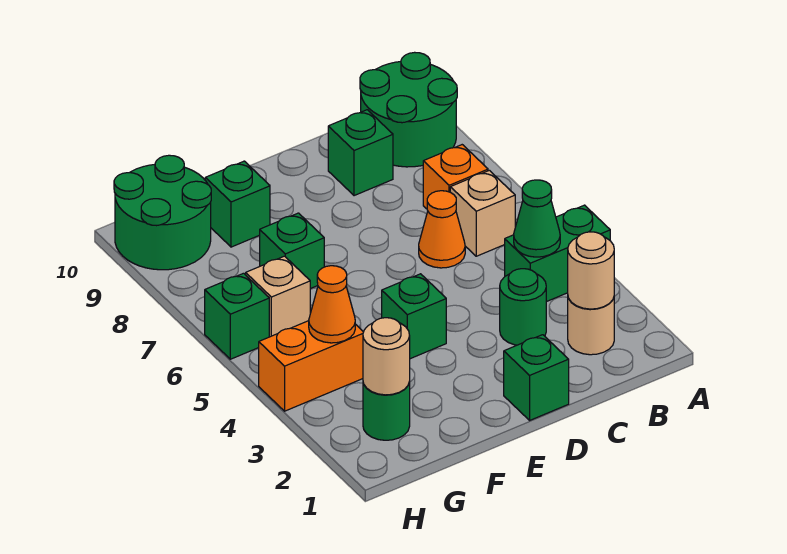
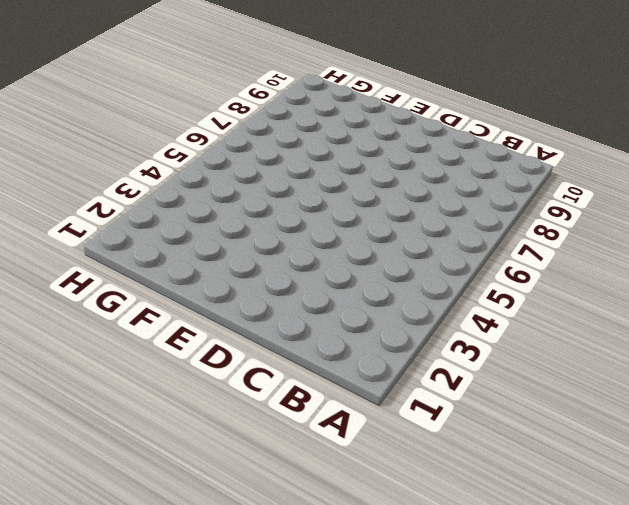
none -> green brick A4:B4 level 1
none -> green round brick A9:B10 level 1
none -> tan round brick B2 level 1

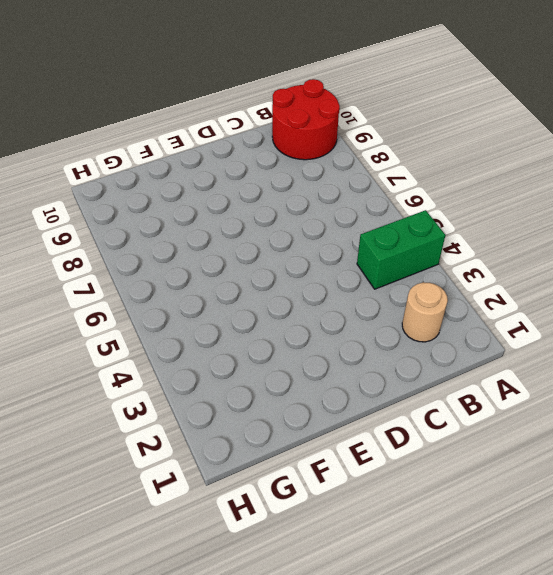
red round brick A9:B10 level 1 -> green round brick A9:B10 level 1
none -> tan brick B6 level 1
none -> orange brick B7 level 1
none -> green round brick C3 level 1

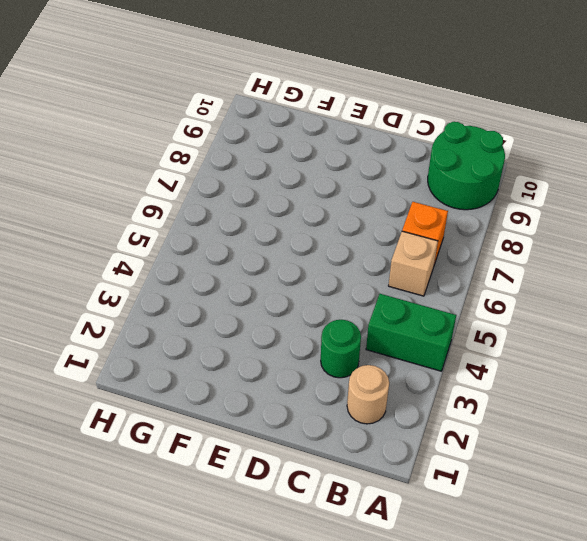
none -> orange cone C6 level 1
none -> green brick C9 level 1
none -> green brick D1 level 1

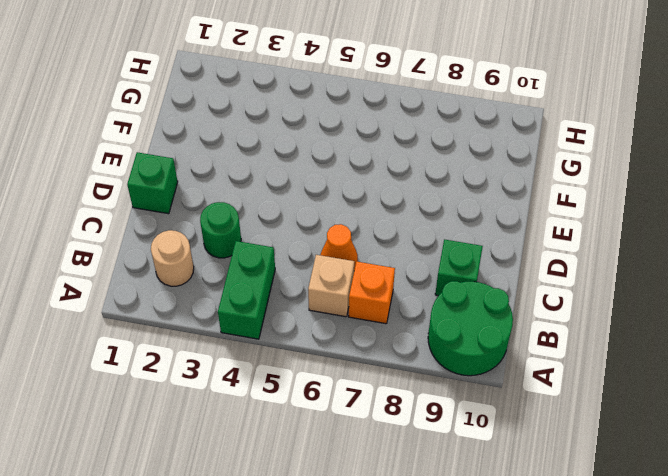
none -> green brick E4 level 1
none -> green brick F7 level 1
none -> green brick F9 level 1

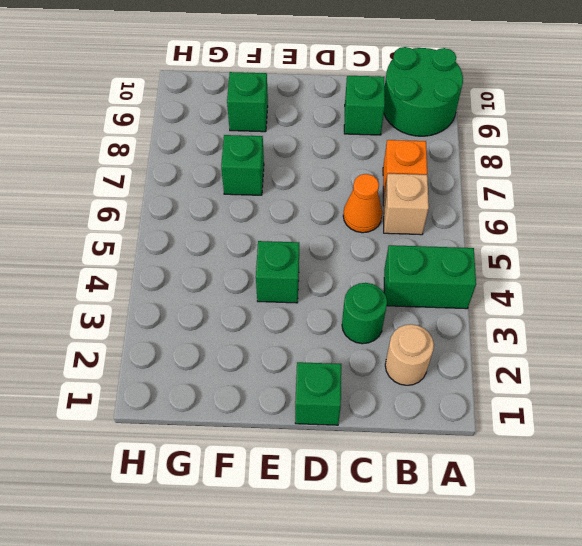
none -> green round brick G2 level 1
none -> orange brick G4:H4 level 1
none -> tan brick G6 level 1

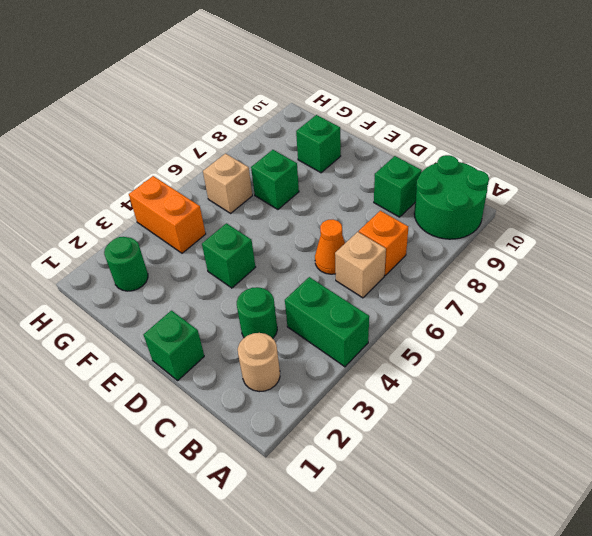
none -> green round brick G9:H10 level 1
none -> green brick H6 level 1
none -> tan round brick B2 level 2

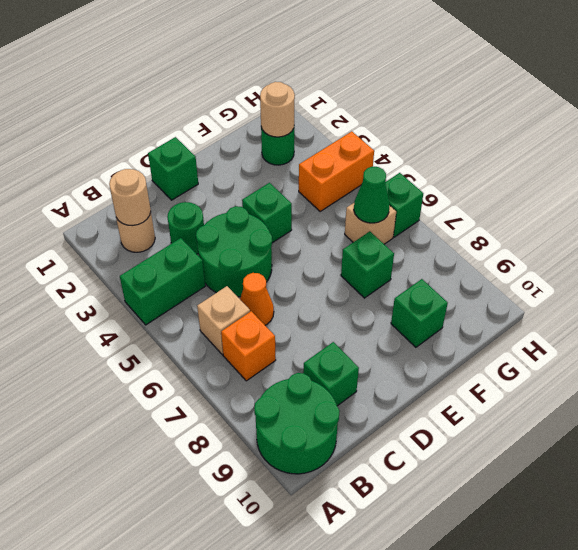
green round brick C4:D5 level 1 -> green round brick G9:H10 level 1
green cone G6 level 2 -> green cone B4 level 2
none -> orange cone G4 level 2

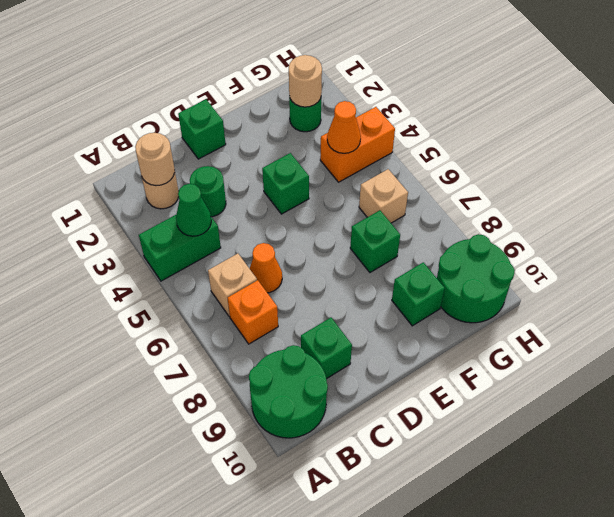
none -> green brick H6 level 1

